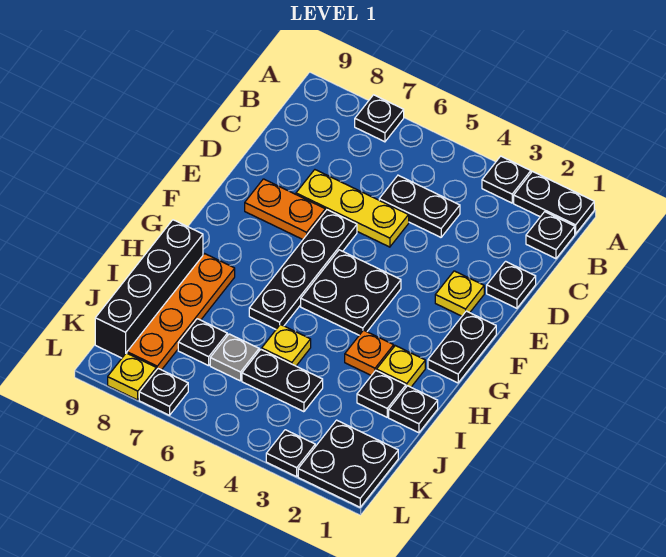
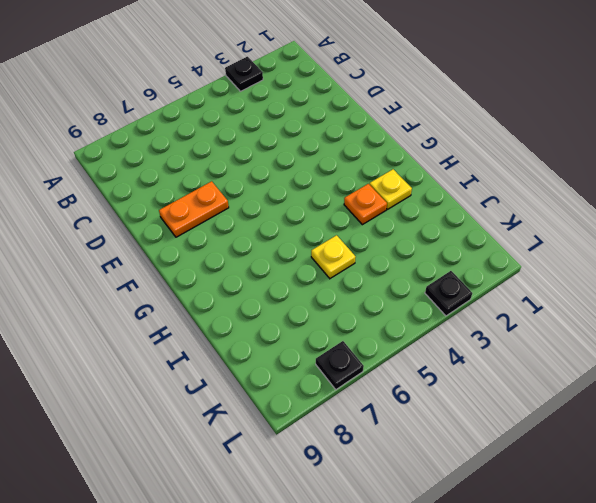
none -> black plate A1:A2 level 1
none -> black plate A7 level 1
none -> black plate B1 level 1

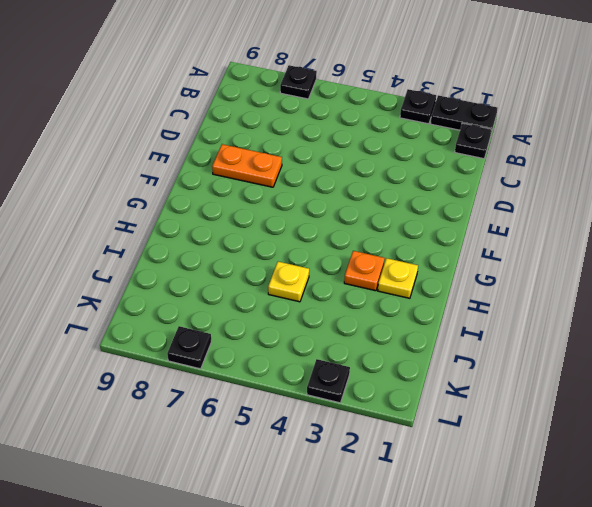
none -> black plate C4:C5 level 1
none -> black plate D1 level 1
none -> yellow plate D5:D7 level 1

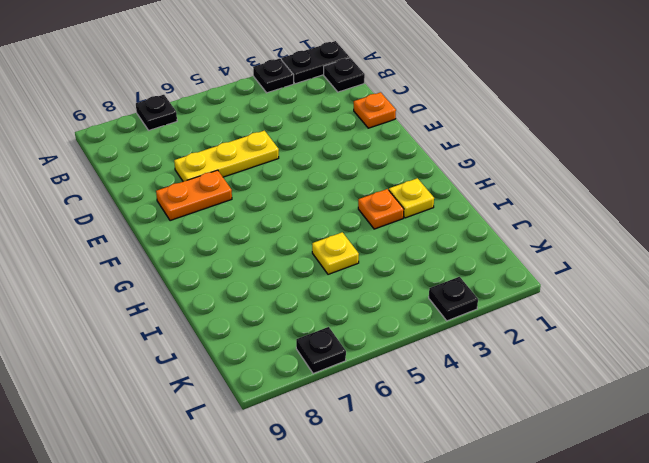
orange plate D1 level 1 -> black plate D1 level 1
none -> black plate C4:C5 level 1
none -> yellow plate E2 level 1
none -> black plate E6:H6 level 1

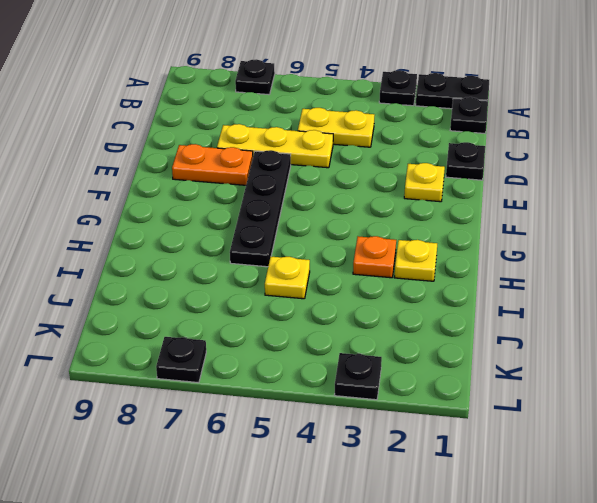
yellow plate C4:C5 level 1 -> black plate C4:C5 level 1
none -> black plate F1:G1 level 1
none -> black plate F4:G5 level 1
none -> orange plate H8:K8 level 1

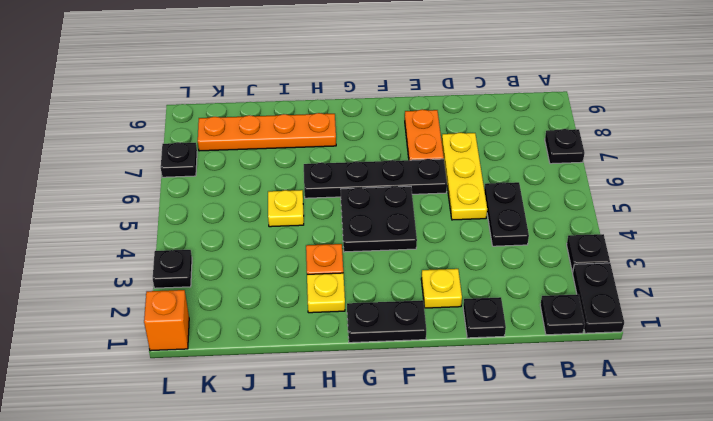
orange brick L1 level 1 -> black plate K1:L2 level 1
none -> black brick H9:K9 level 1
none -> black plate I1 level 1
none -> black plate I2 level 1

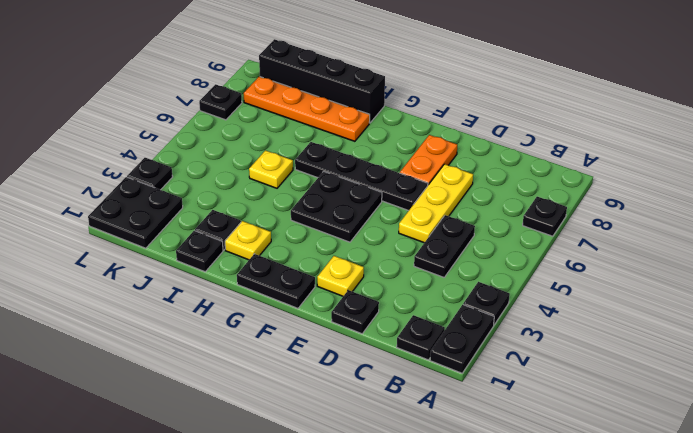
none -> orange plate H3 level 1
none -> black plate J4:J5 level 1
none -> grey plate J6 level 1

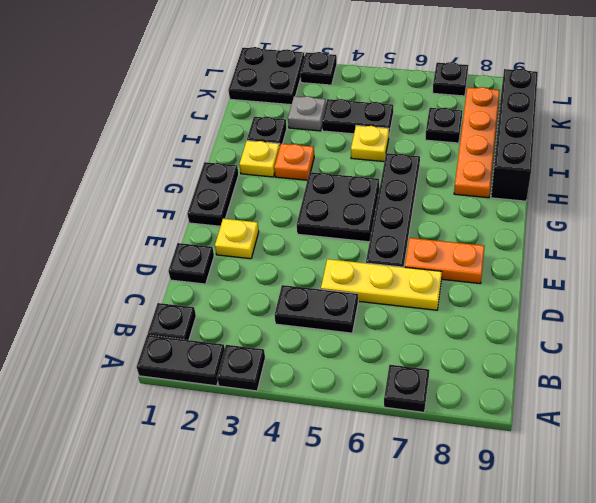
grey plate J3 level 1 -> grey plate J6 level 1
none -> black plate I1 level 1
none -> yellow plate L8 level 1

